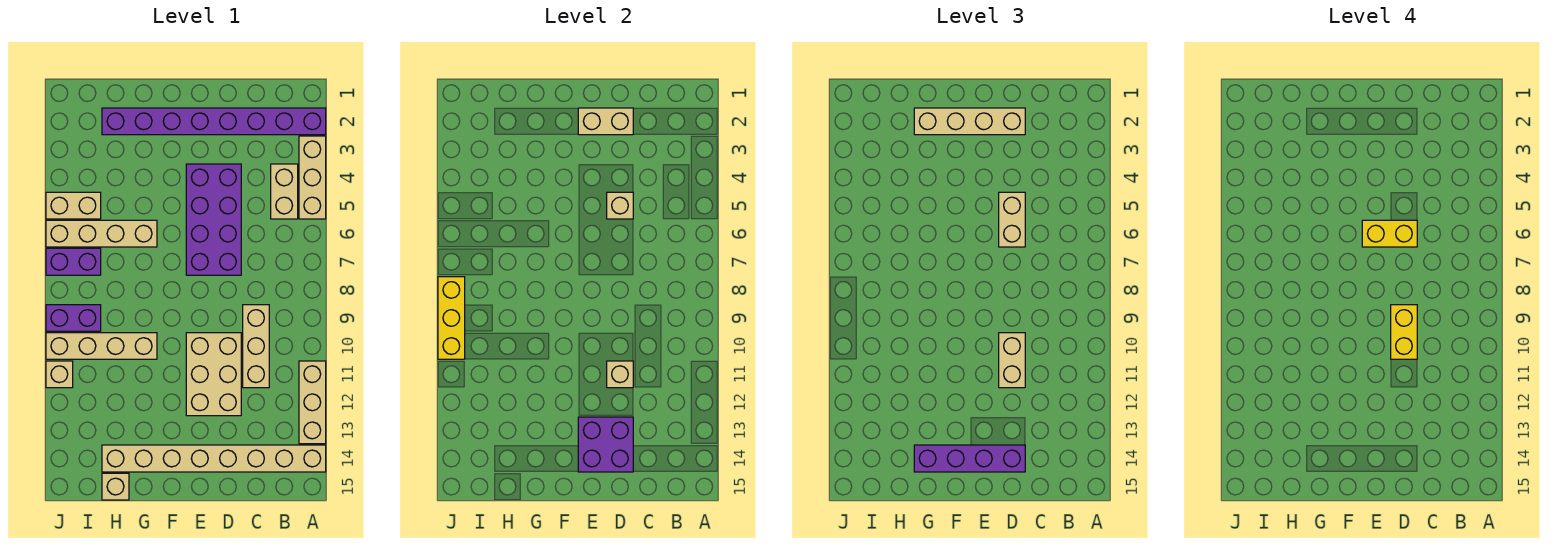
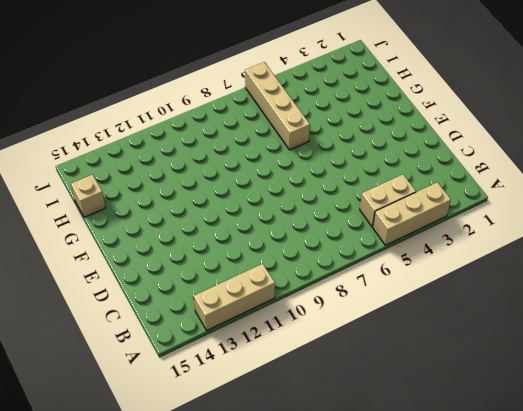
none -> purple brick A2:H2 level 1
none -> tan brick A14:H14 level 1
none -> tan brick C9:C11 level 1

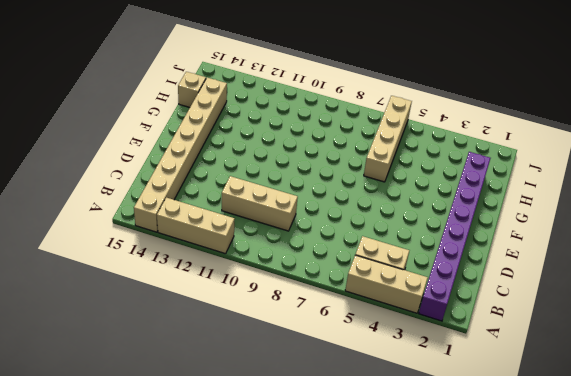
none -> purple brick D4:E7 level 1
none -> tan brick D10:E12 level 1
none -> tan brick G10:J10 level 1

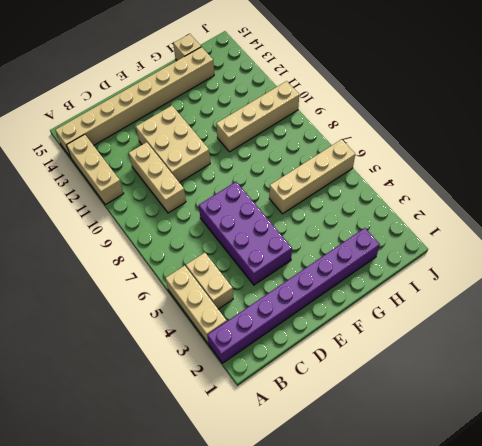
none -> tan brick I5:J5 level 1
none -> purple brick I7:J7 level 1
none -> purple brick I9:J9 level 1

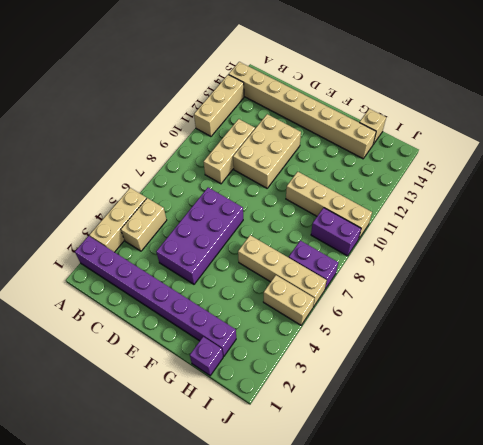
purple brick H1 level 1 -> none
none -> tan brick J11 level 1
none -> tan brick D2:E2 level 2
none -> tan brick D5 level 2

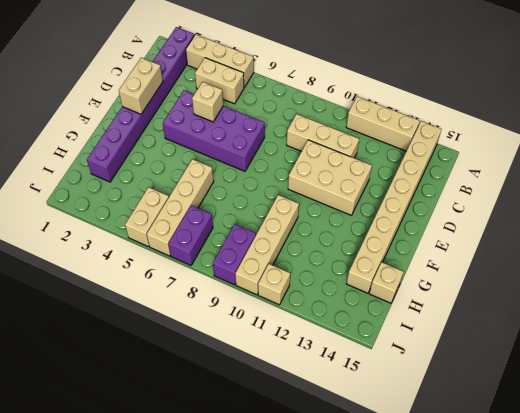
none -> tan brick D11 level 2
none -> purple brick D13:E14 level 2
none -> yellow brick J8:J10 level 2

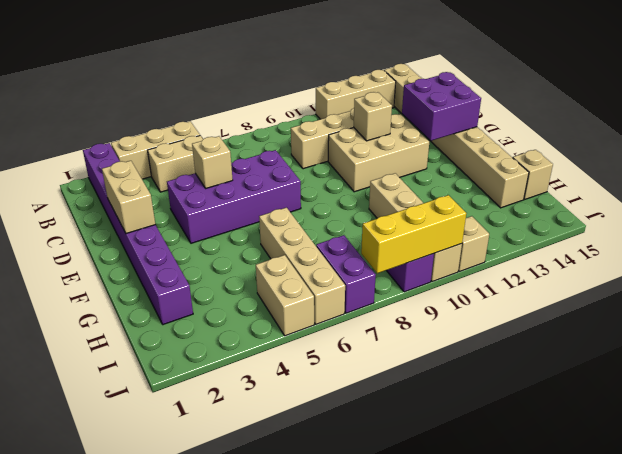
none -> tan brick D2:G2 level 3
none -> tan brick D5:D6 level 3
none -> tan brick D10:D11 level 3

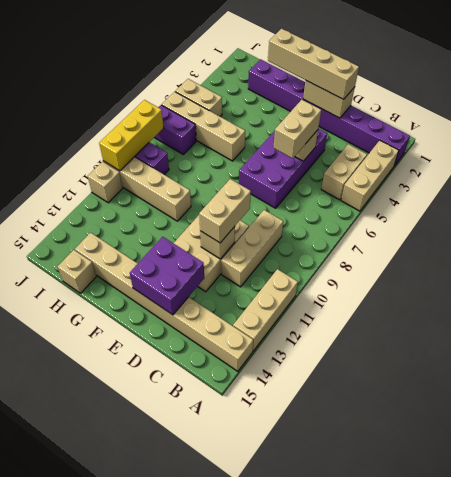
none -> purple brick D14:G14 level 3
none -> yellow brick D6:E6 level 4
none -> yellow brick D9:D10 level 4

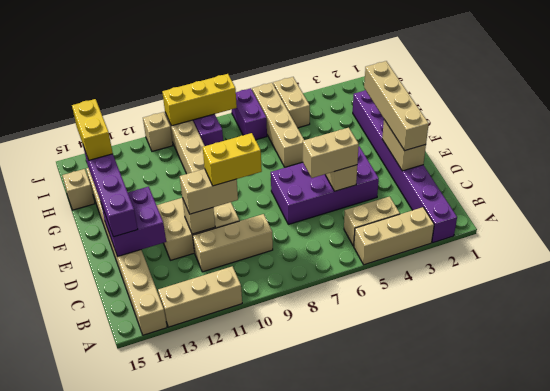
yellow brick G14:H14 level 4 -> yellow brick D6:E6 level 4

